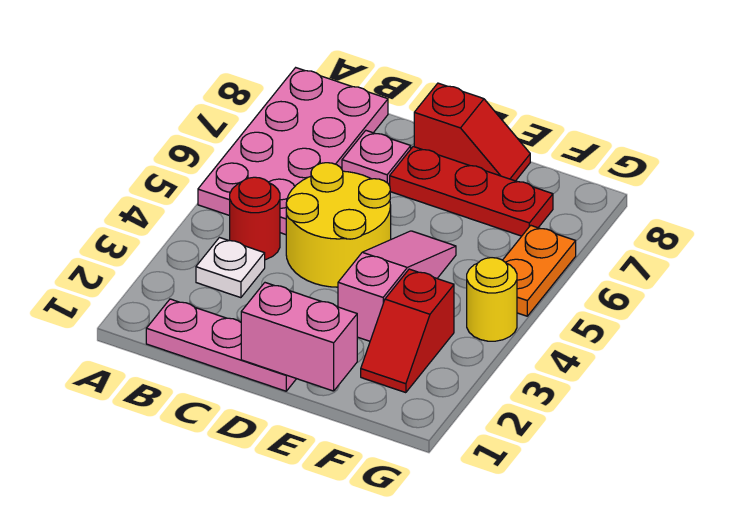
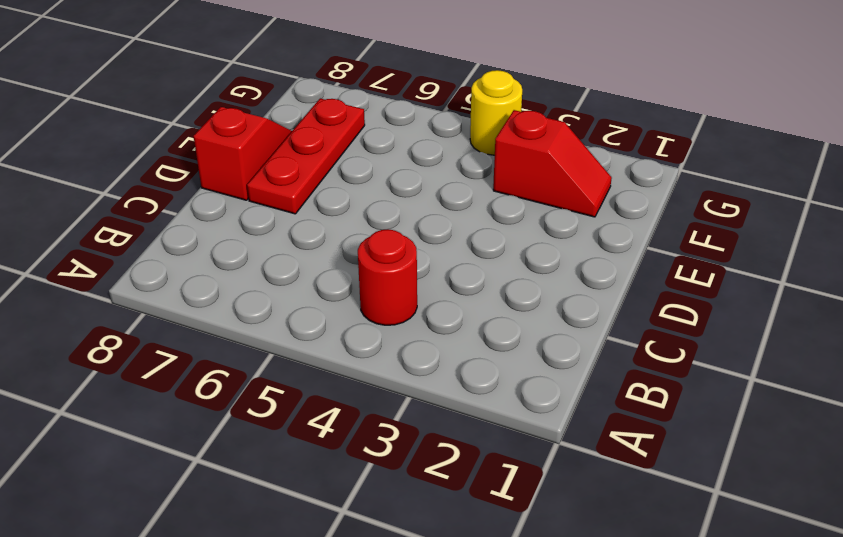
none -> pink plate A5:B8 level 1
none -> pink plate B1:D1 level 1
none -> white plate B3 level 1

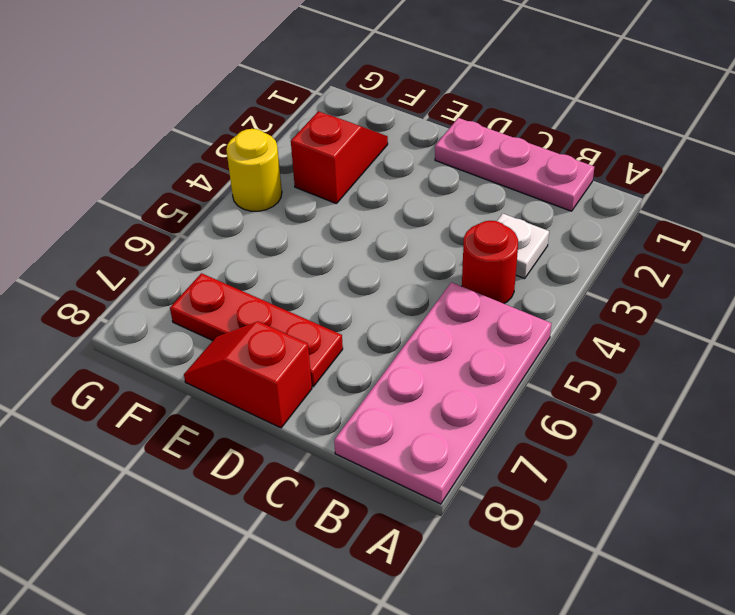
none -> yellow round brick C4:D5 level 1
none -> pink plate C7 level 1
none -> pink slope E3:E5 level 1 top 3

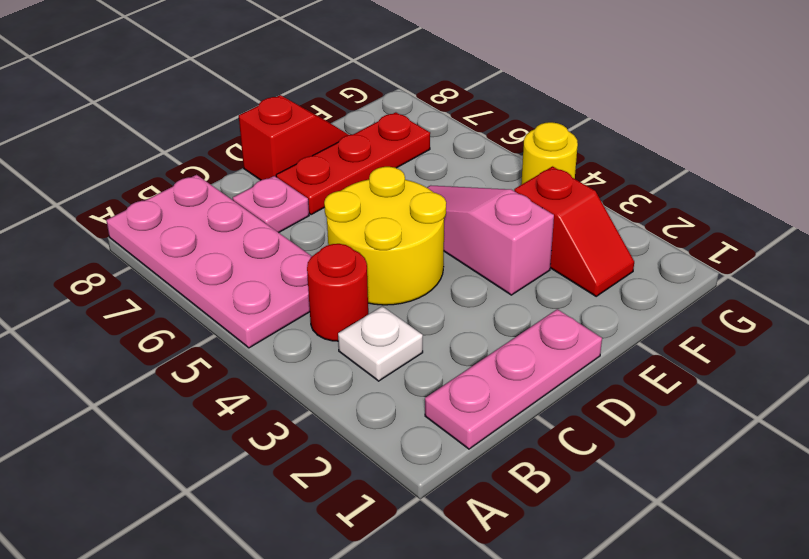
none -> orange plate G5:G6 level 1
none -> pink brick D1:E1 level 2

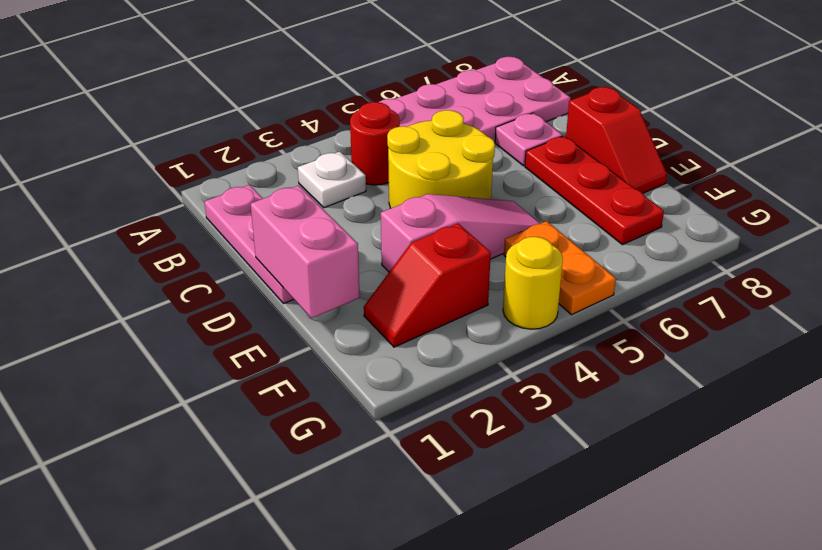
orange plate F5:G5 level 1 -> orange plate G5:G6 level 1

